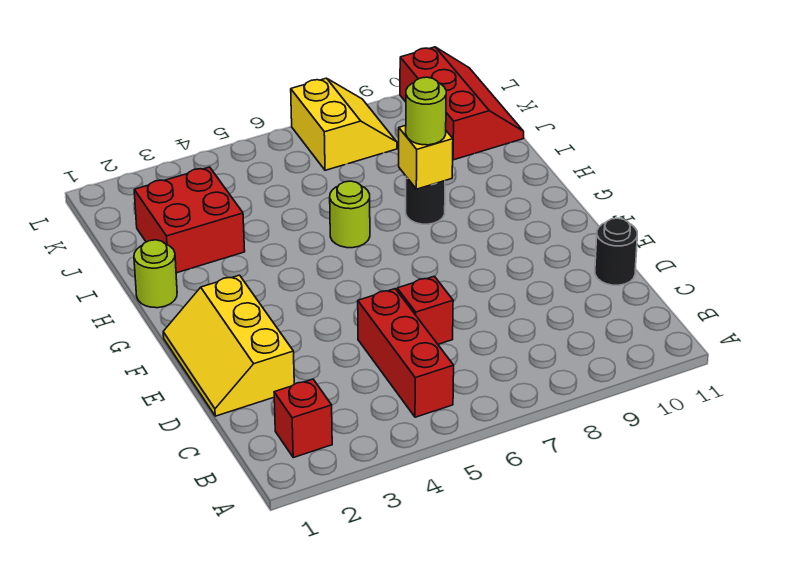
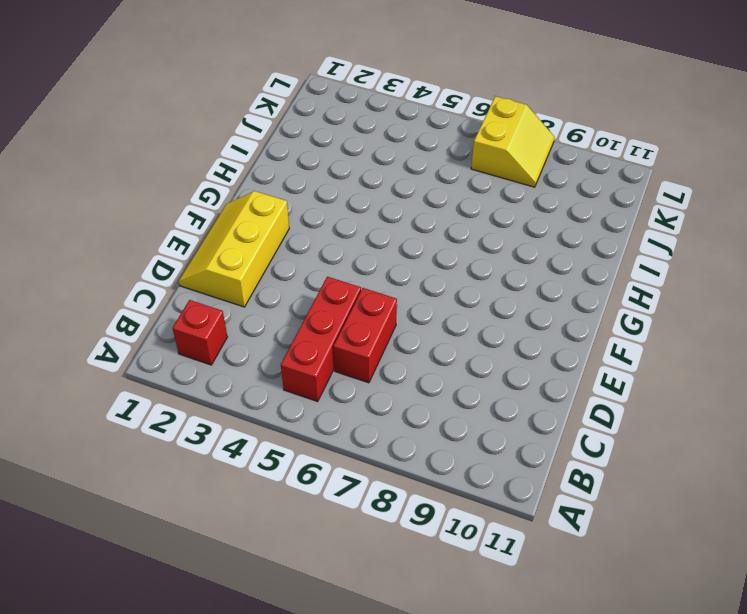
red brick C6:D6 level 1 -> red brick D6 level 1
none -> black round brick D11 level 1
none -> lime round brick H1 level 1
none -> lime round brick H6 level 1

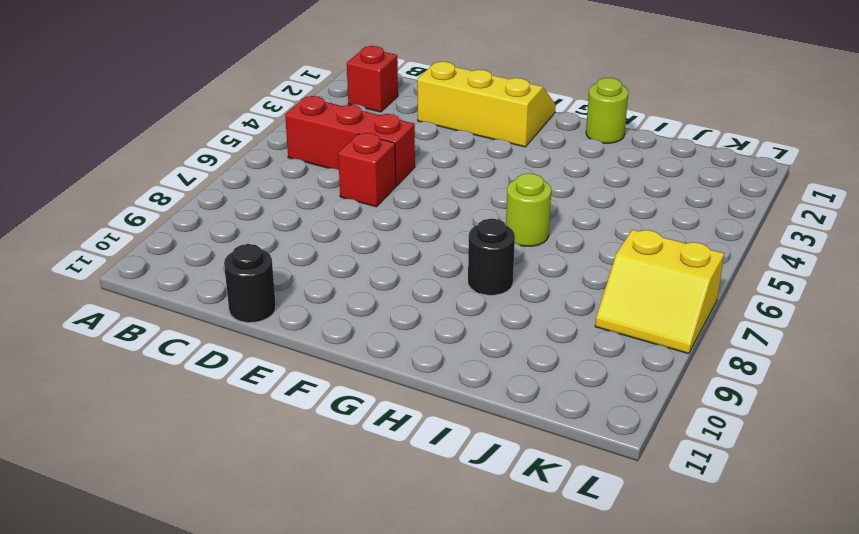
none -> red brick I2:J3 level 1
none -> red slope J10:L11 level 1 top 10
none -> yellow brick H8 level 2

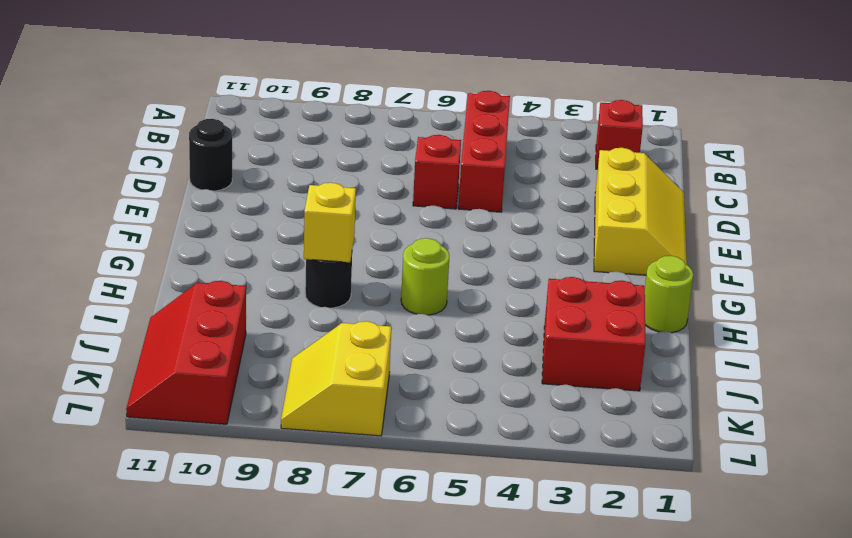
none -> lime round brick H8 level 3

